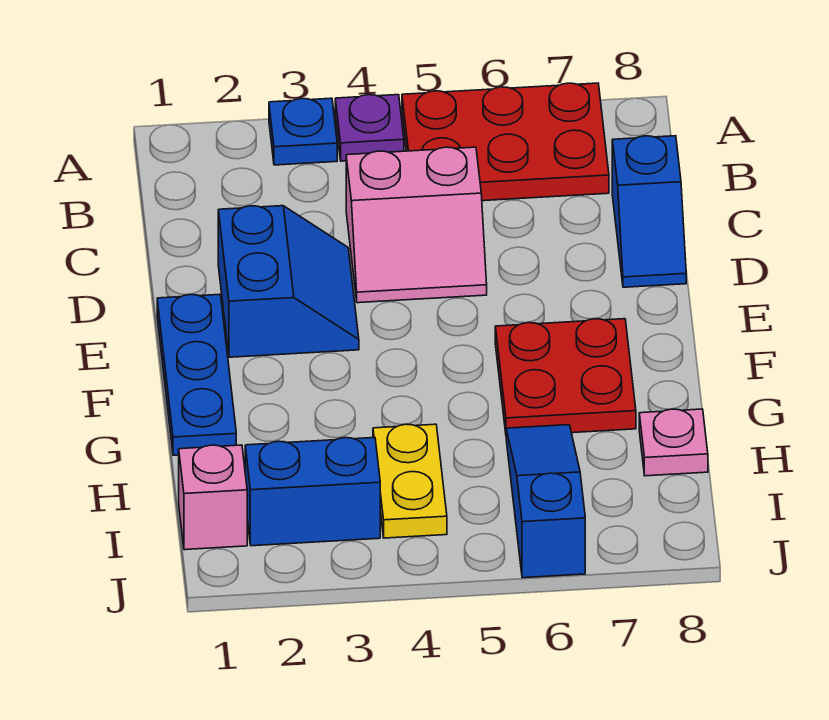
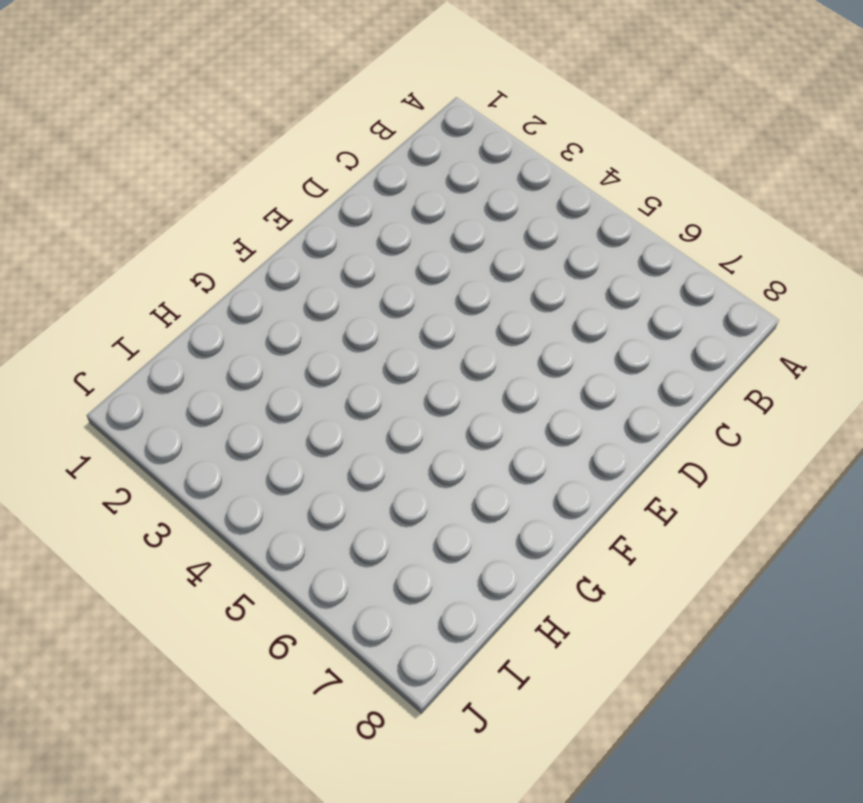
none -> blue plate A3 level 1
none -> purple plate A4 level 1
none -> red plate A5:B7 level 1

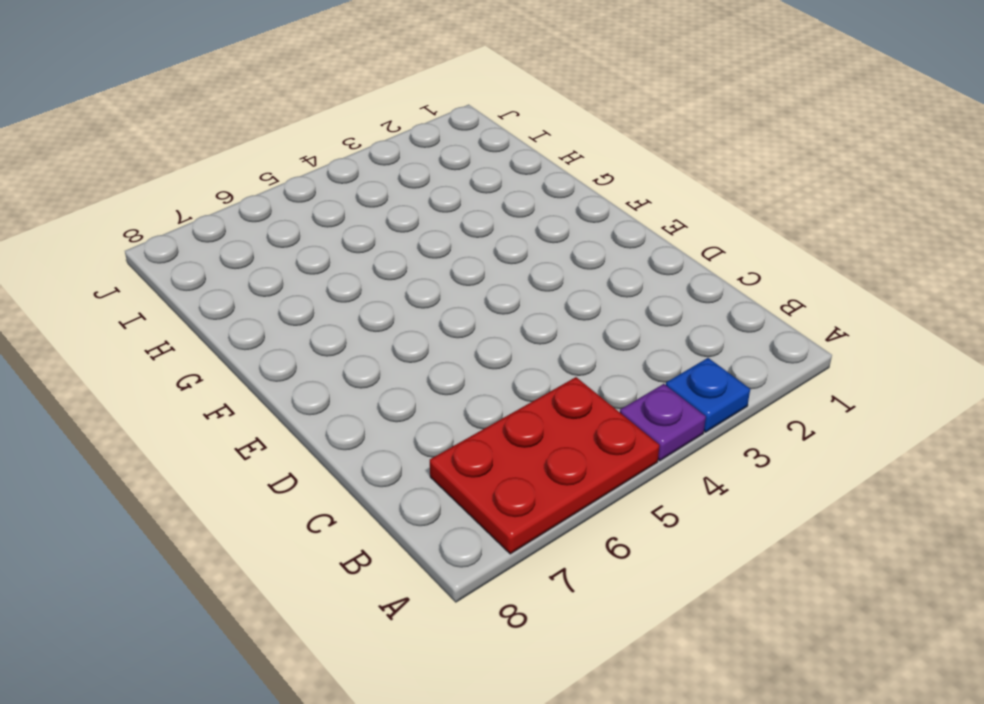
none -> pink slope C4:D5 level 1 top C
none -> blue slope C8:D8 level 1 top C
none -> blue slope D2:E3 level 1 top 2

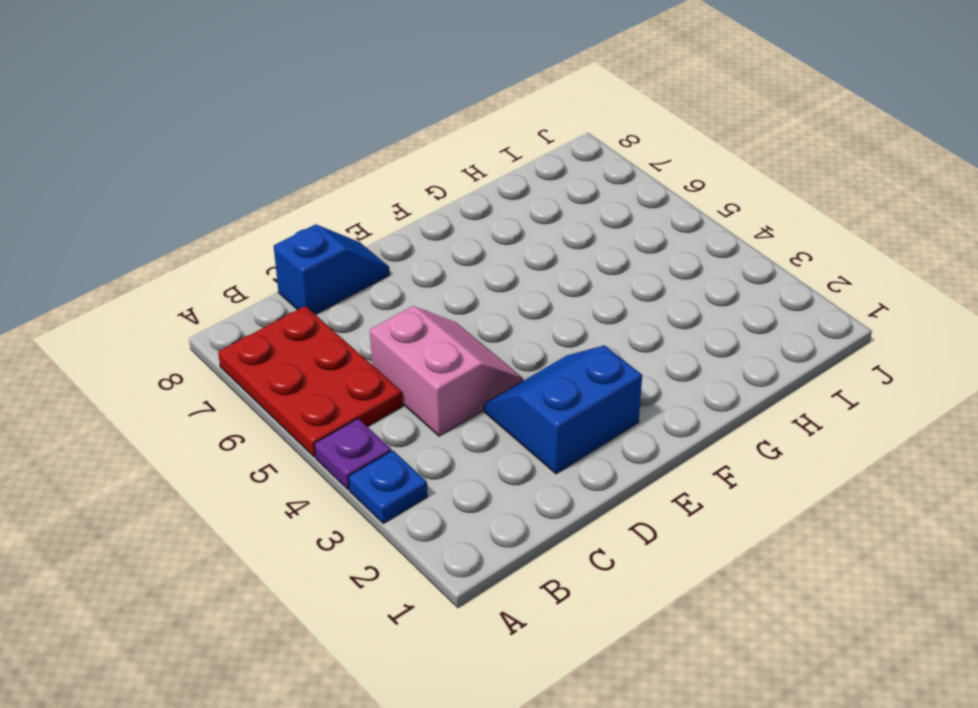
none -> blue plate E1:G1 level 1
none -> red plate F6:G7 level 1
none -> yellow plate H4:I4 level 1

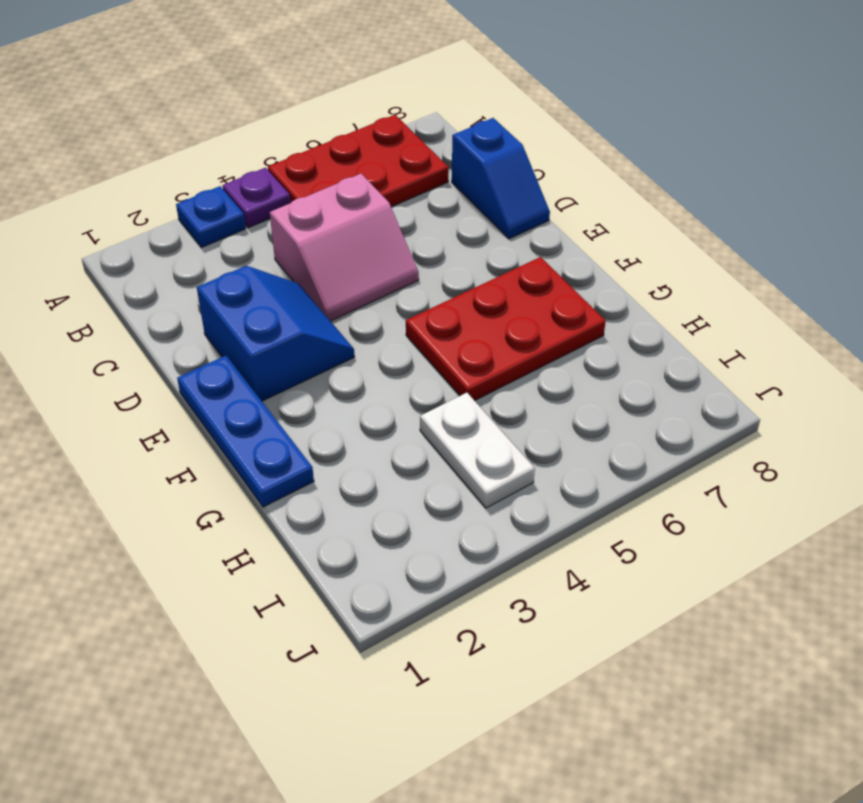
red plate F5:G7 level 1 -> red plate F6:G7 level 1
white plate H4:I4 level 1 -> yellow plate H4:I4 level 1
none -> blue slope H6:J6 level 1 top J
none -> pink plate H8 level 1
none -> pink brick I1 level 1

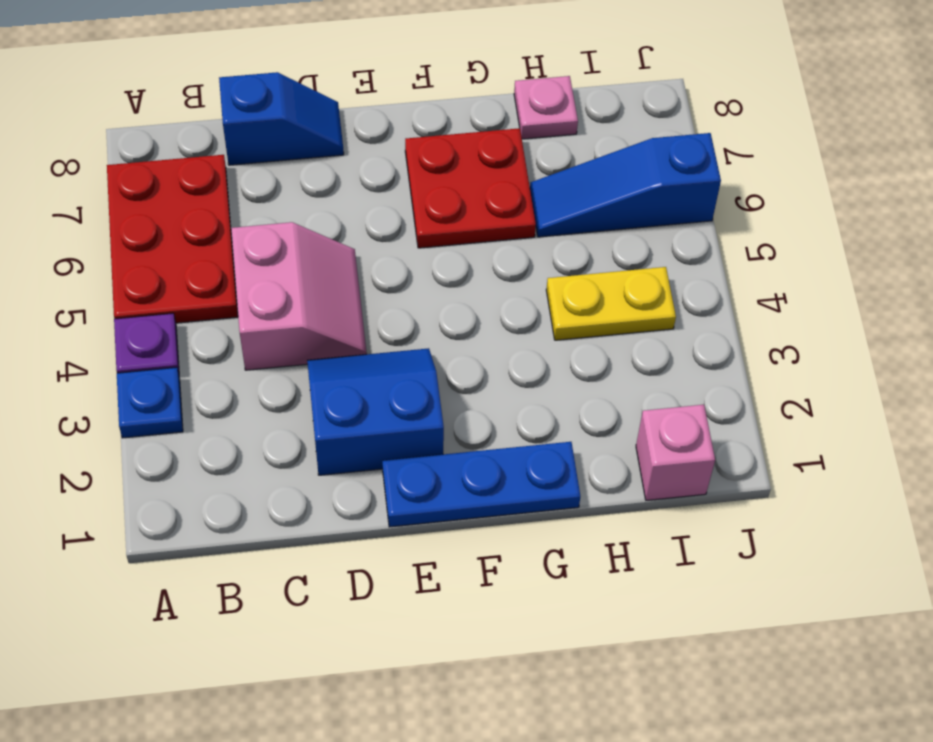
none -> blue brick I2:I3 level 1

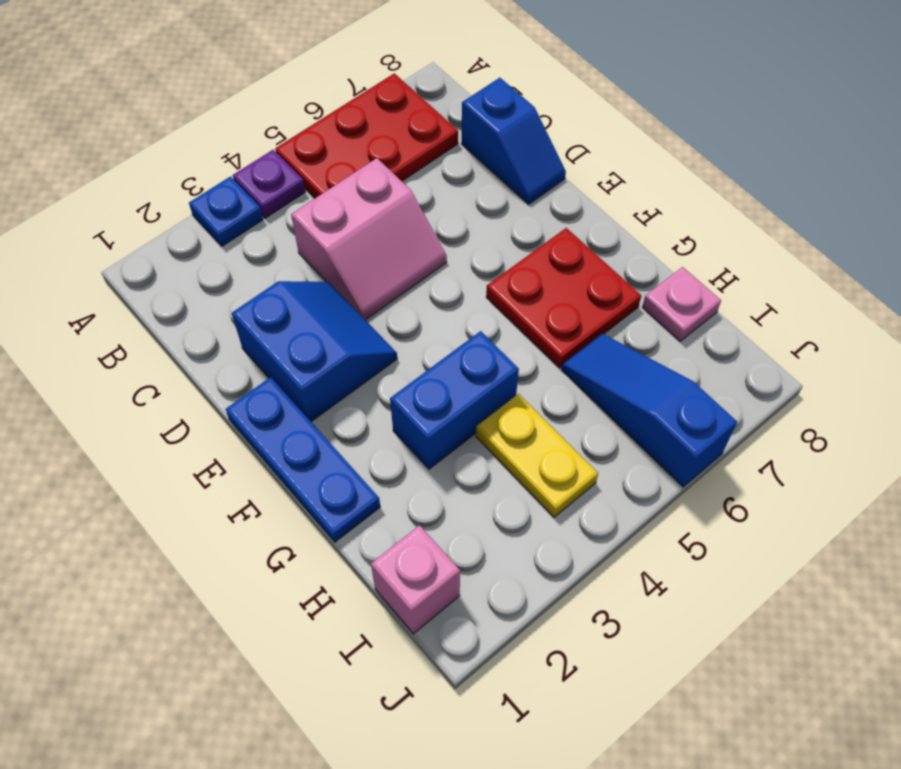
blue brick G3:G4 level 1 -> blue brick I2:I3 level 1

